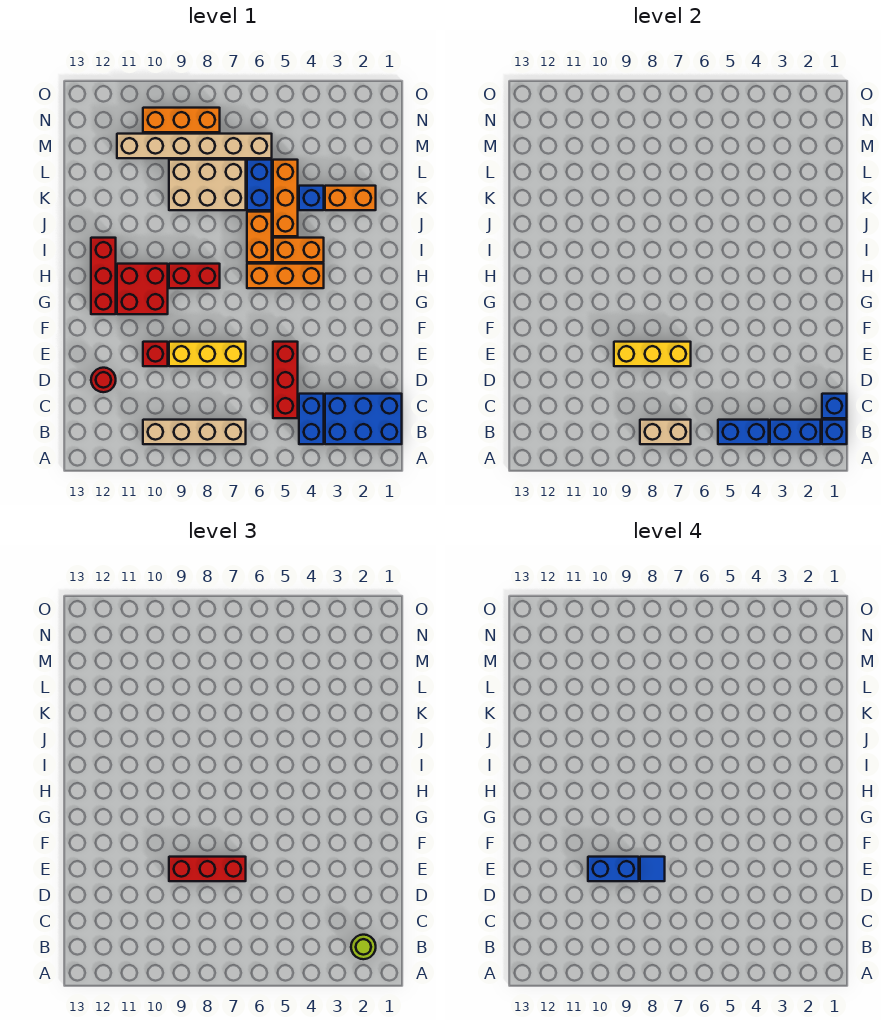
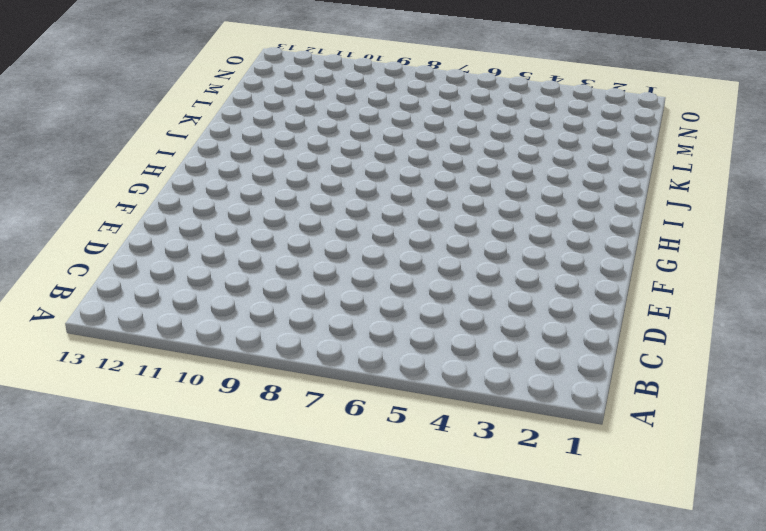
none -> blue brick B1:C3 level 1
none -> blue brick B4:C4 level 1
none -> tan brick B7:B10 level 1
none -> red brick C5:E5 level 1

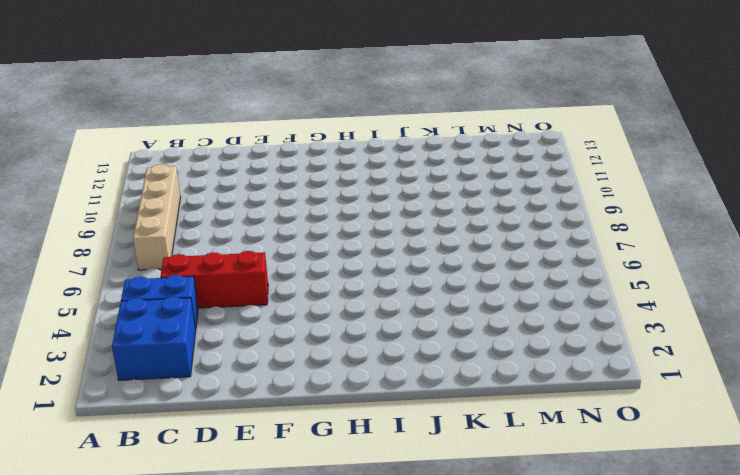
blue brick B2:C3 level 1 -> blue brick B1:C3 level 1
none -> red round brick D12 level 1
none -> yellow brick E7:E9 level 1
none -> red brick E10 level 1
none -> red brick G10:H11 level 1

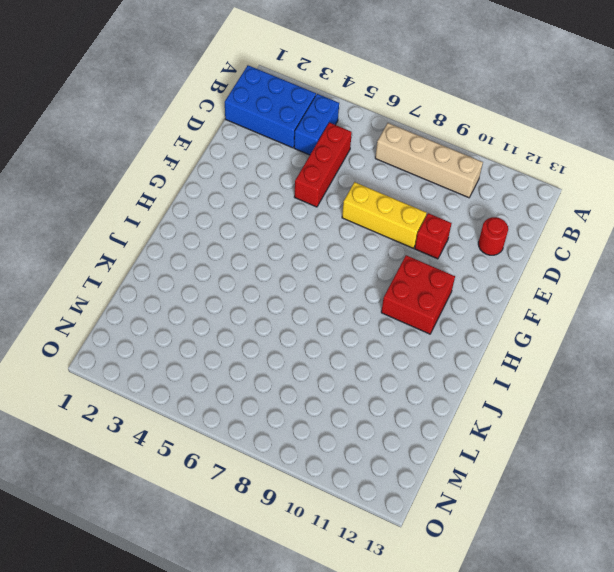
none -> red brick G12:I12 level 1
none -> orange brick H4:H6 level 1
none -> red brick H8:H9 level 1
none -> orange brick I4:I5 level 1

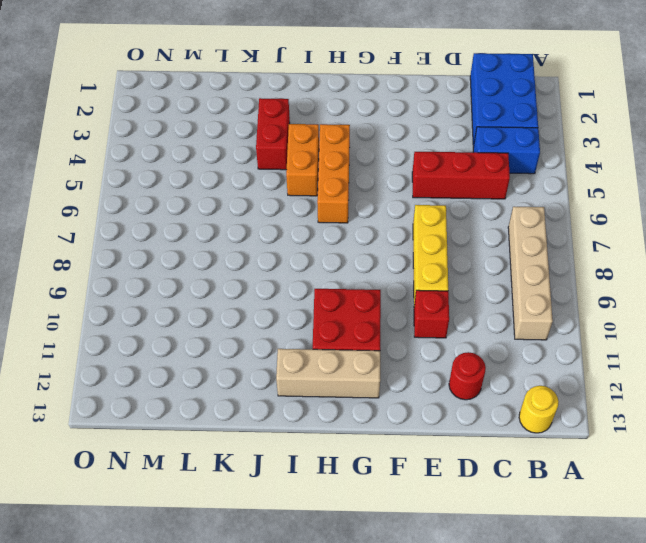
yellow round brick B13 level 1 -> none
tan brick G12:I12 level 1 -> red brick G12:I12 level 1
red brick J3:J4 level 1 -> red brick H8:H9 level 1
none -> orange brick I6:J6 level 1
none -> orange brick J5:L5 level 1
none -> orange brick K2:K3 level 1
none -> blue brick K4 level 1

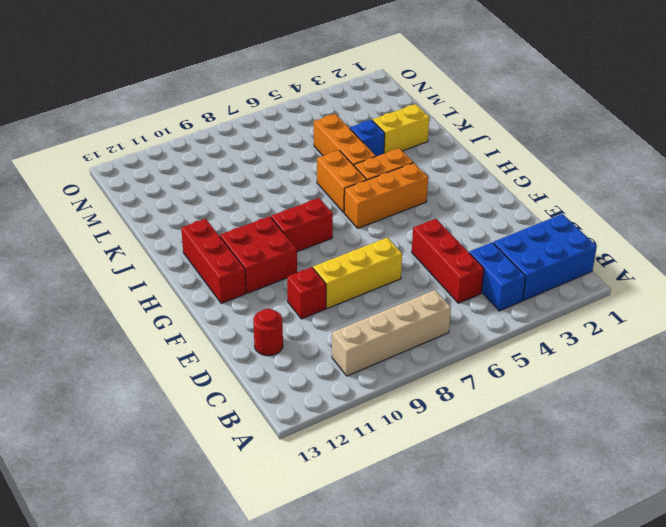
yellow brick K2:K3 level 1 -> orange brick K2:K3 level 1
none -> blue brick K6:L6 level 1
none -> tan brick K7:L9 level 1
none -> tan brick M6:M11 level 1
none -> orange brick N8:N10 level 1

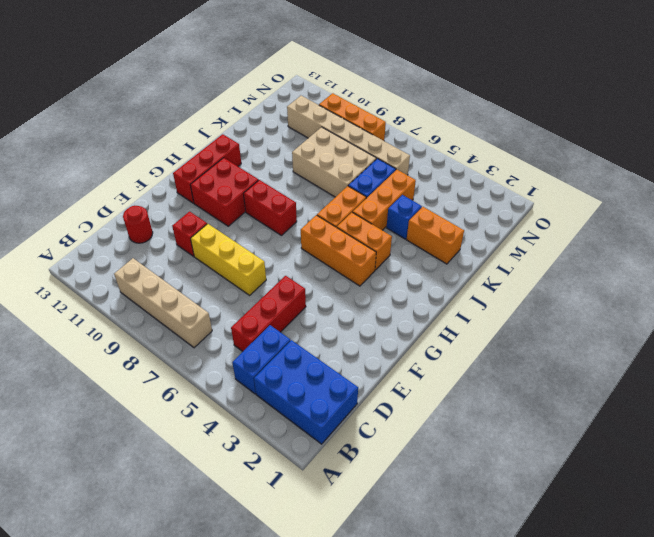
none -> blue brick B1 level 2
none -> blue brick B2:B3 level 2
none -> blue brick B4:B5 level 2
none -> tan brick B7:B8 level 2

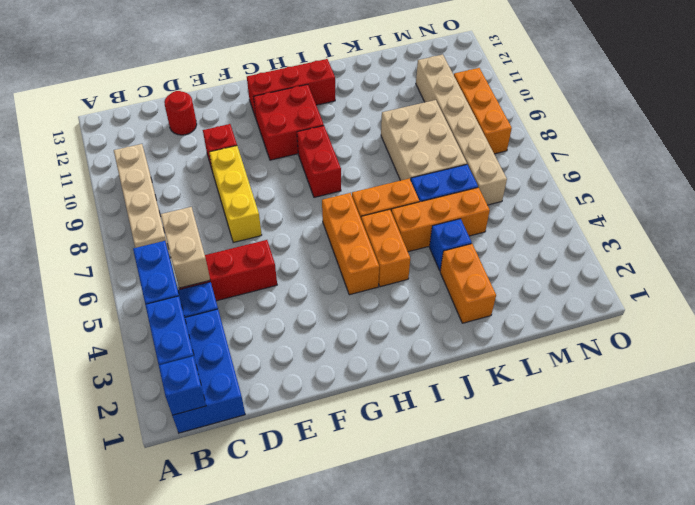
tan brick C5:C6 level 2 -> tan brick B7:B8 level 2
none -> blue brick C1 level 2
none -> yellow brick E7:E9 level 2
none -> lime round brick B2 level 3
none -> red brick E7:E9 level 3

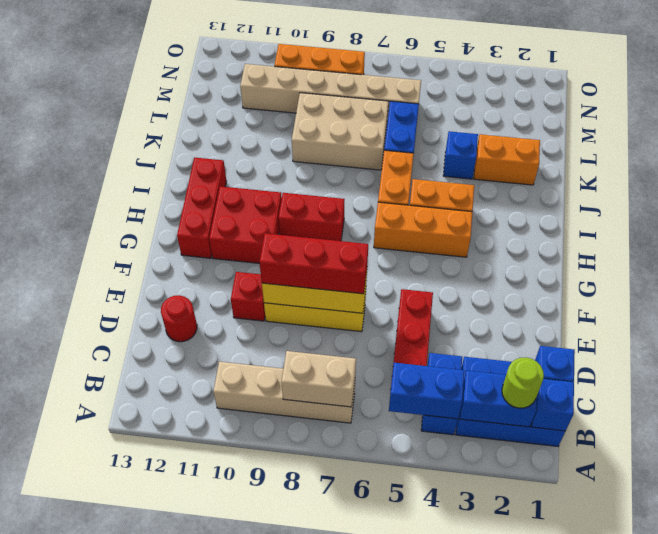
none -> orange brick J5:L5 level 1
none -> blue tile E8 level 4
none -> blue brick E9:E10 level 4

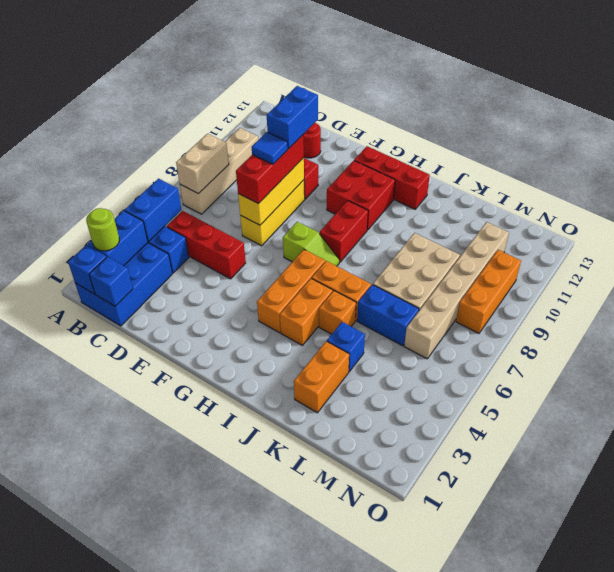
lime slope G7:H7 level 1 top G -> none
orange brick J5 level 1 -> orange brick J5:L5 level 1

